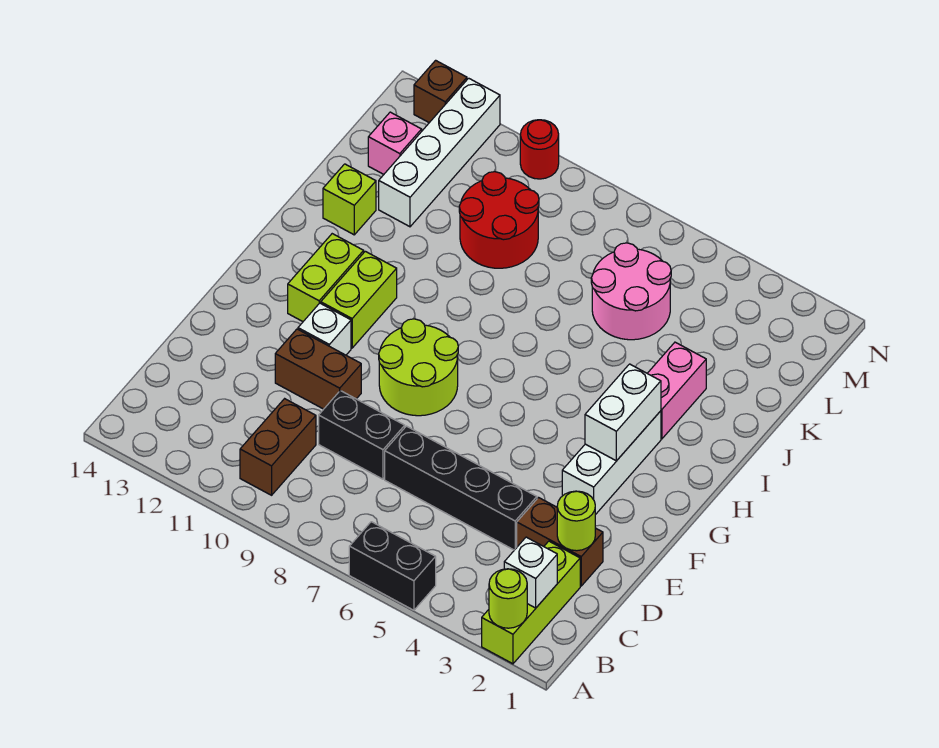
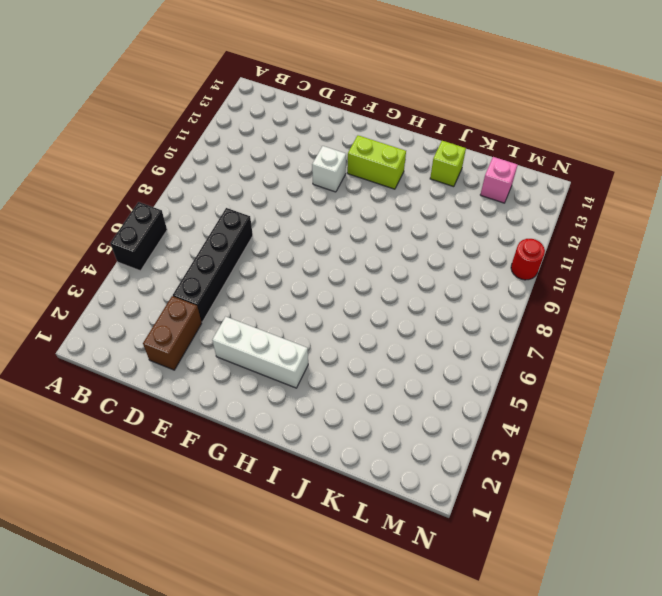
none -> lime brick A2:C2 level 1
none -> brown brick B10:C10 level 1
none -> black brick D8:D9 level 1

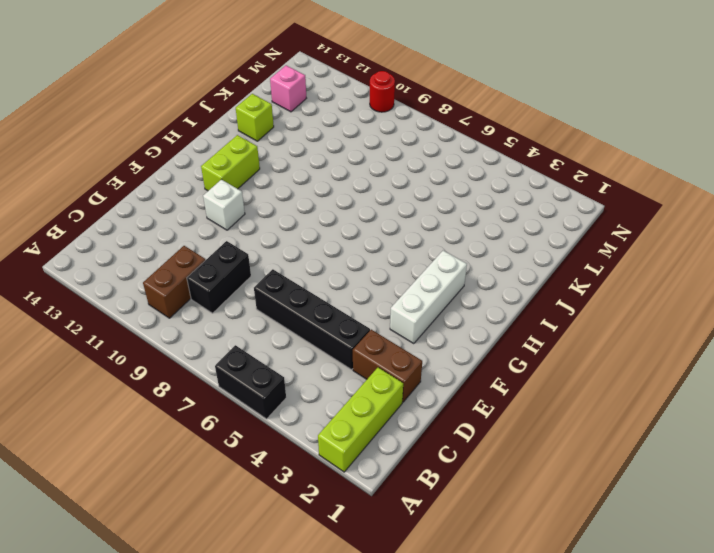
black brick C9:D9 level 1 -> black brick D8:D9 level 1
none -> brown brick E10:E11 level 1
none -> lime round brick F8:G9 level 1
none -> lime brick G11:H11 level 1

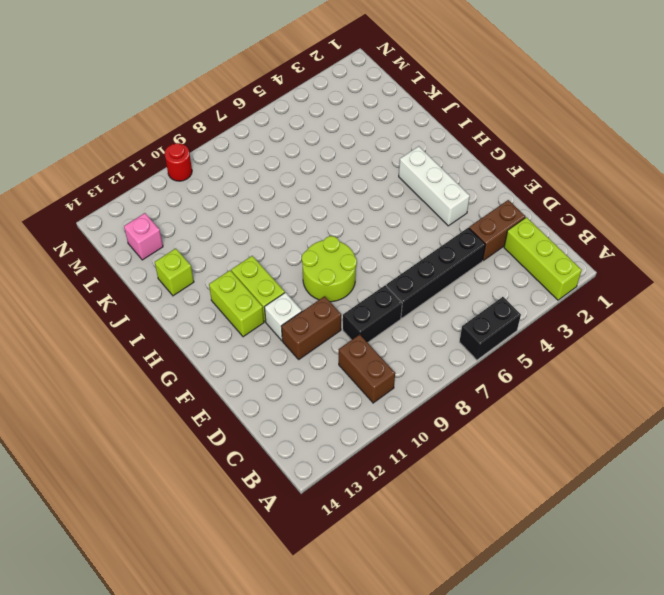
none -> pink brick I3:J3 level 1
none -> pink round brick K5:L6 level 1
none -> red round brick K9:L10 level 1

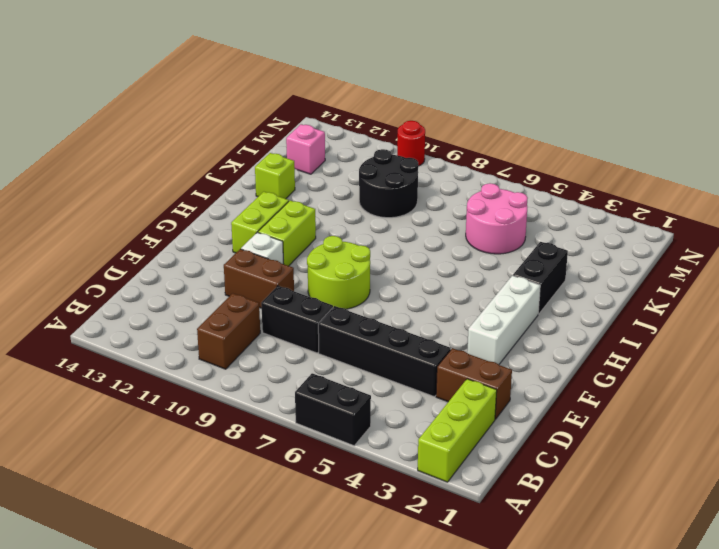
black brick I3:J3 level 1 -> pink brick I3:J3 level 1
black round brick K9:L10 level 1 -> red round brick K9:L10 level 1
none -> white brick K12:N12 level 1
none -> brown brick N13 level 1
none -> lime round brick A2 level 2

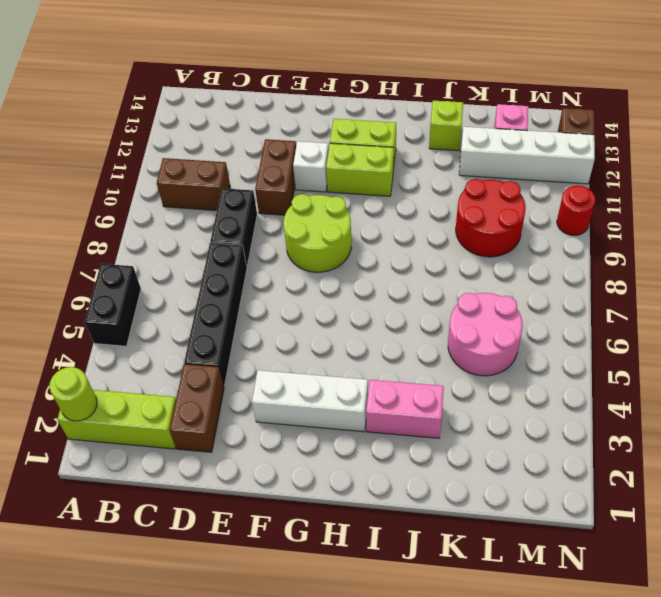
none -> white brick B2 level 2
none -> lime round brick D2 level 2
none -> white brick G3:H3 level 2

